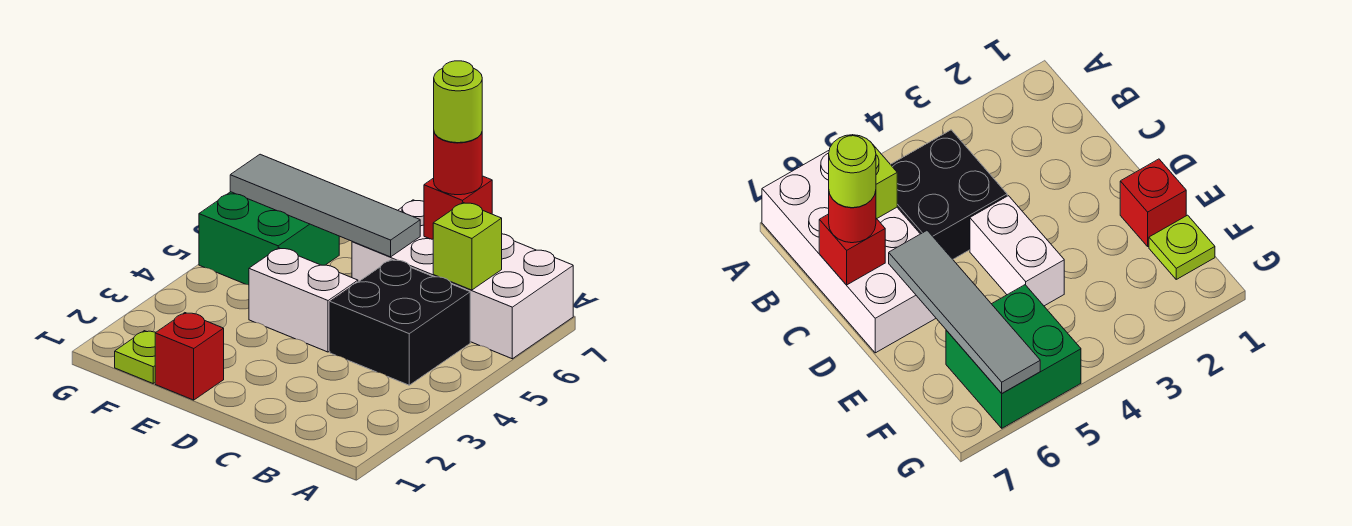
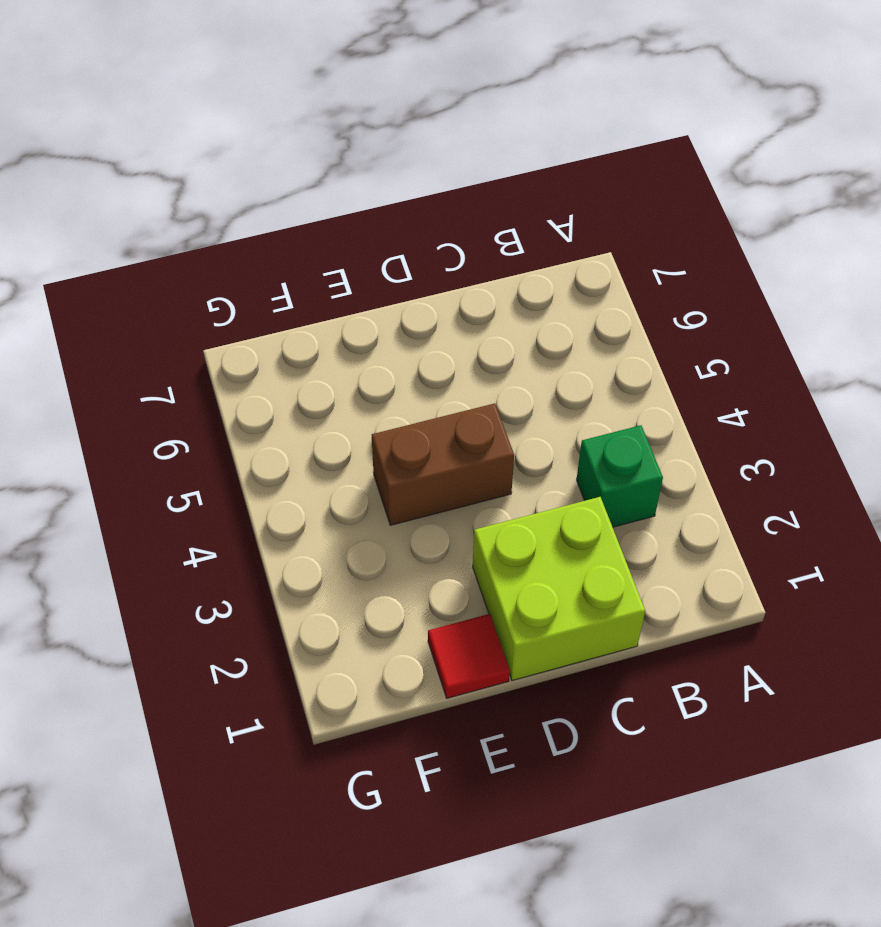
green brick B3 level 1 -> none
lime brick C1:D2 level 1 -> none
brown brick D4:E4 level 1 -> white brick D4:E4 level 1
red tile E1 level 1 -> red brick E1 level 1
none -> white brick A6:D7 level 1
none -> black brick B4:C5 level 1

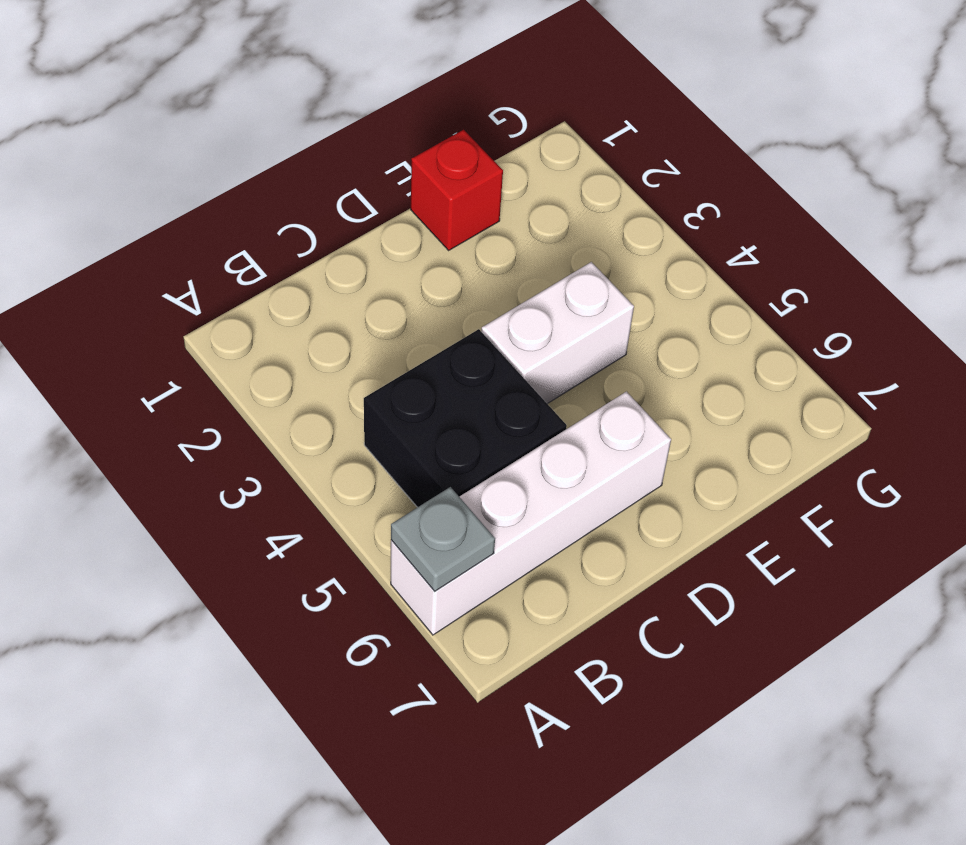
white brick A6:D6 level 1 -> white brick A6:D7 level 1
grey plate A6 level 2 -> none
none -> lime plate F1 level 1
none -> green brick F5:G6 level 1

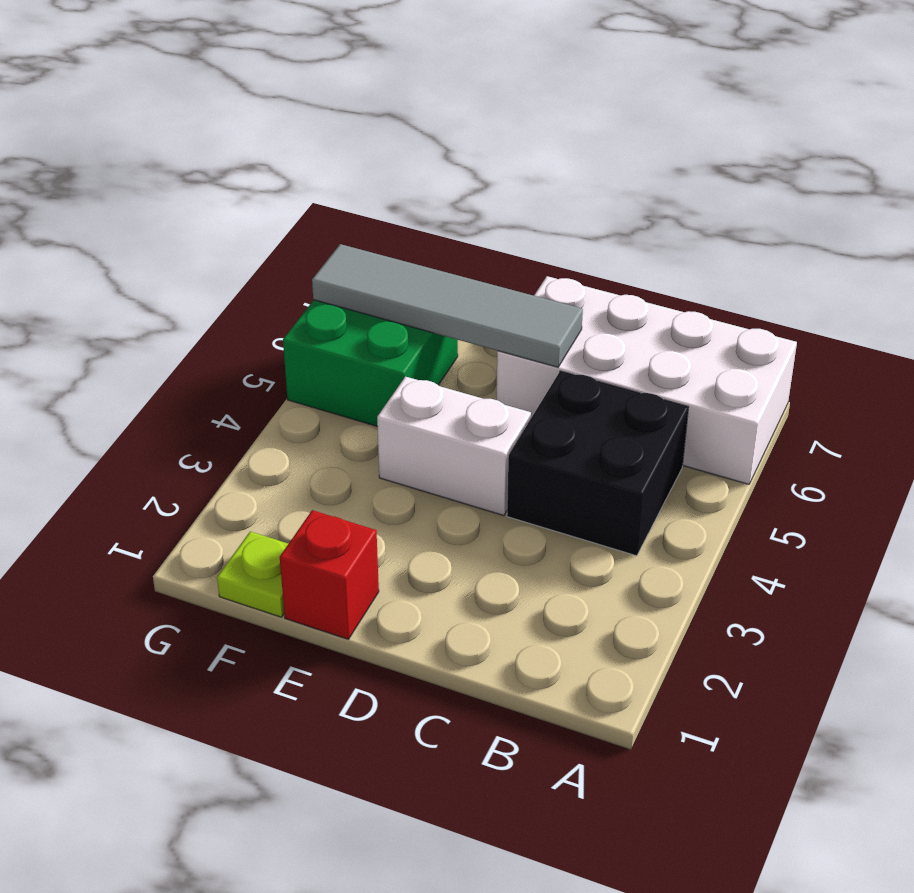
none -> lime brick B6 level 2
none -> red brick C7 level 2

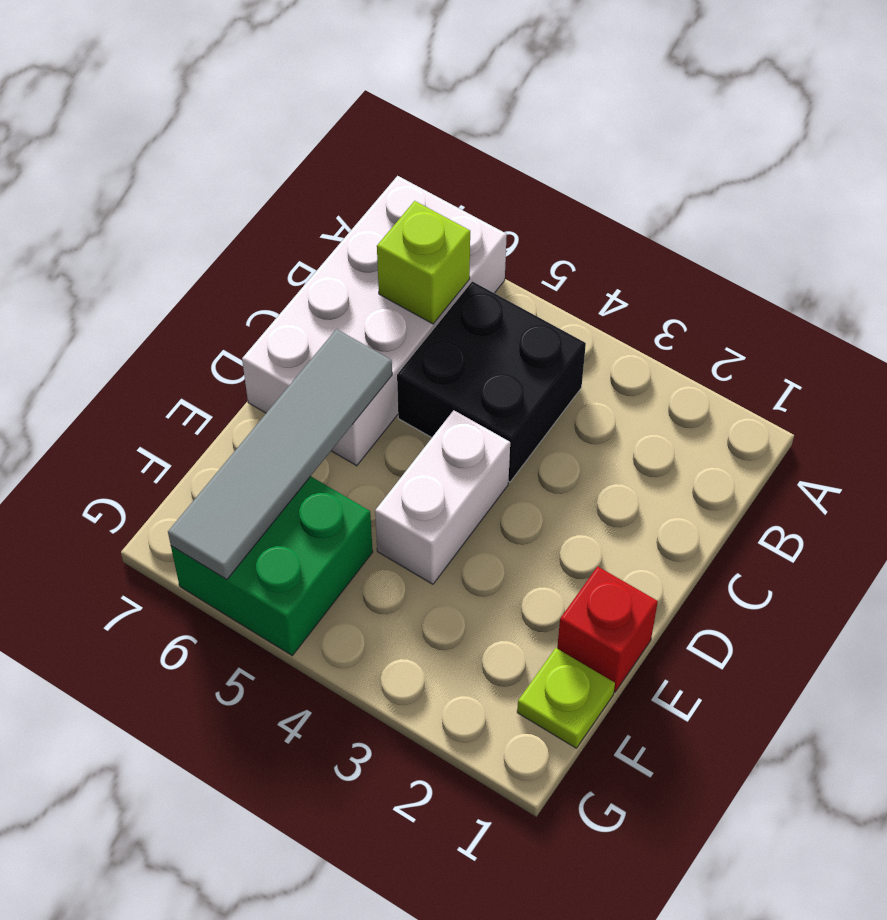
none -> red brick C7 level 2
none -> red round brick C7 level 3

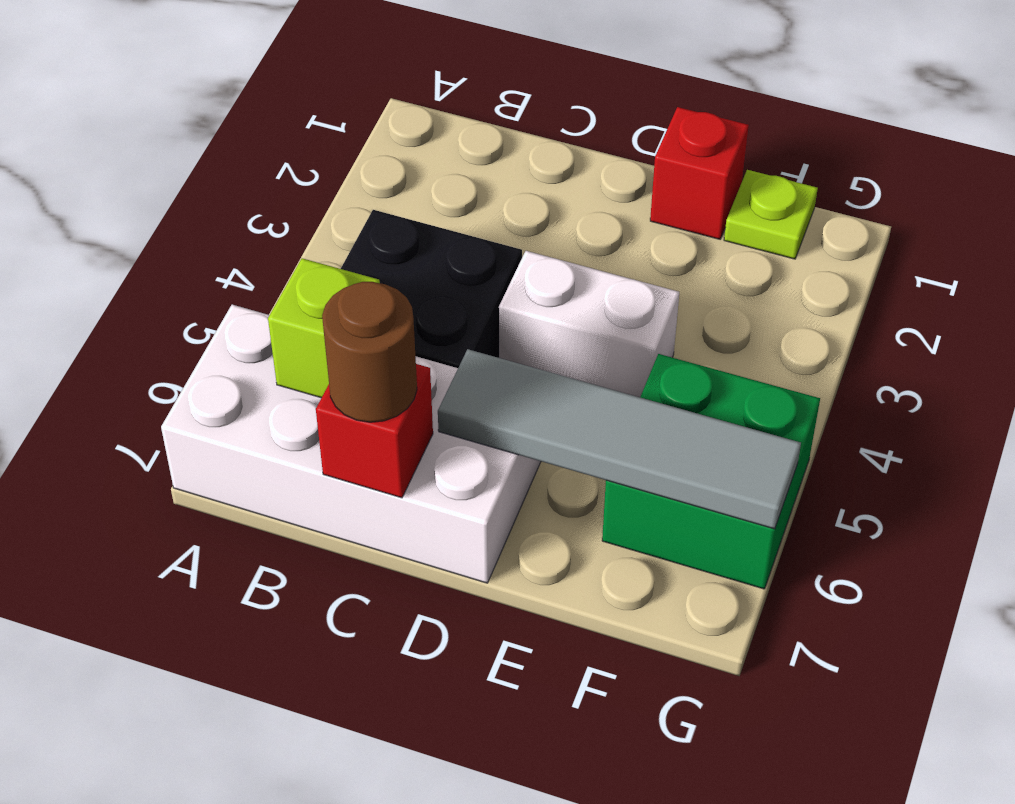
brown round brick C7 level 3 -> red round brick C7 level 3
none -> lime round brick C7 level 4

